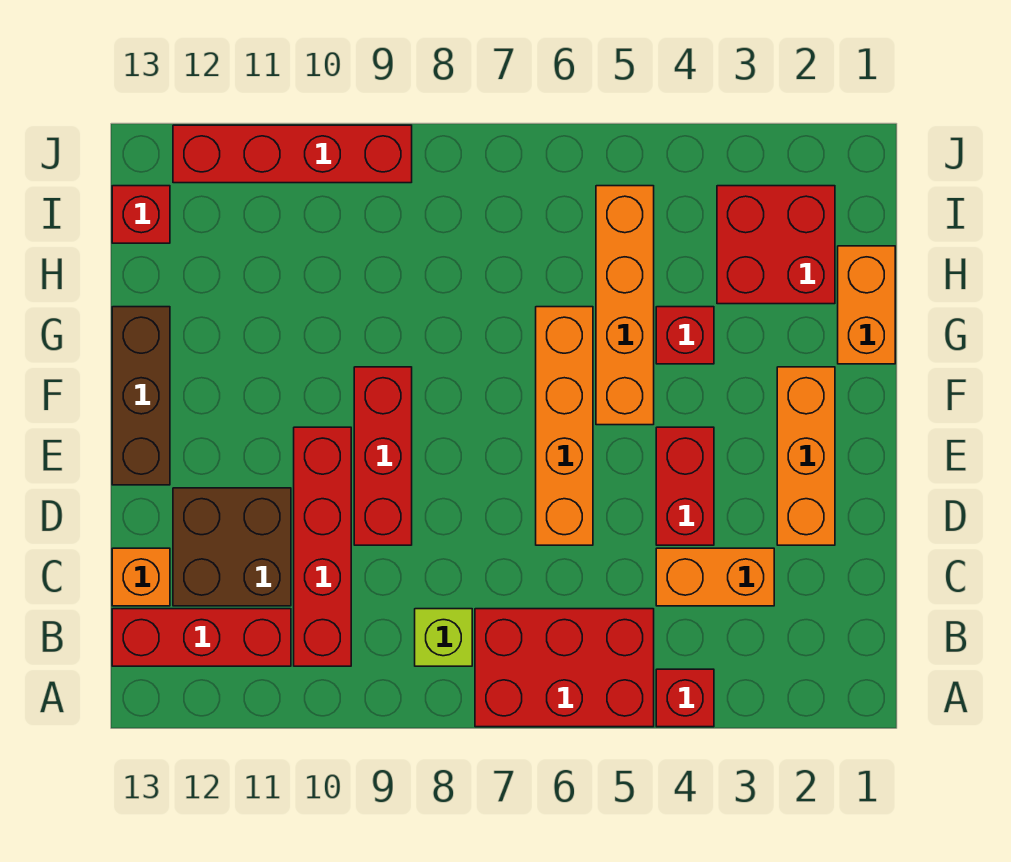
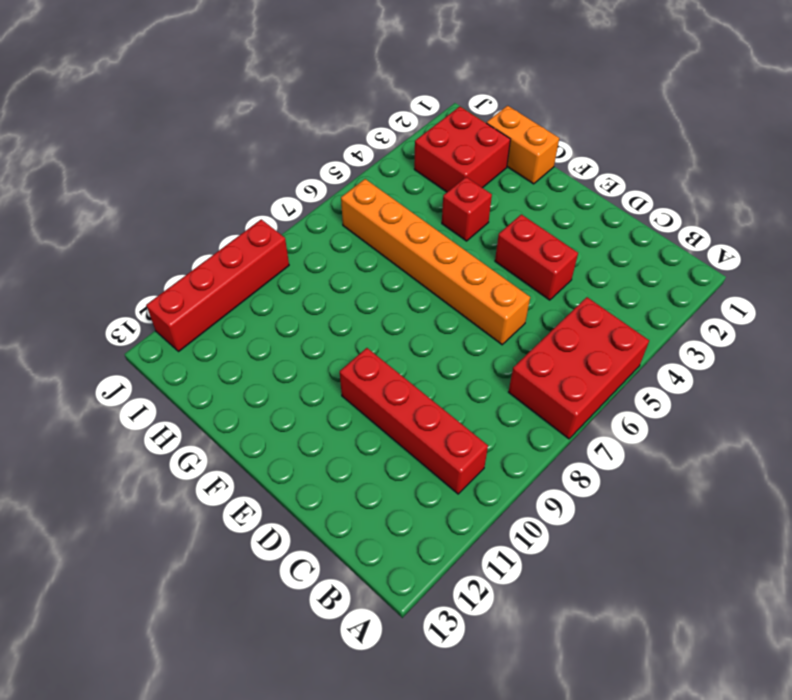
orange brick D6:I6 level 1 -> orange brick D6:G6 level 1
none -> red brick A4 level 1
none -> lime brick B8 level 1
none -> red brick B11:B13 level 1

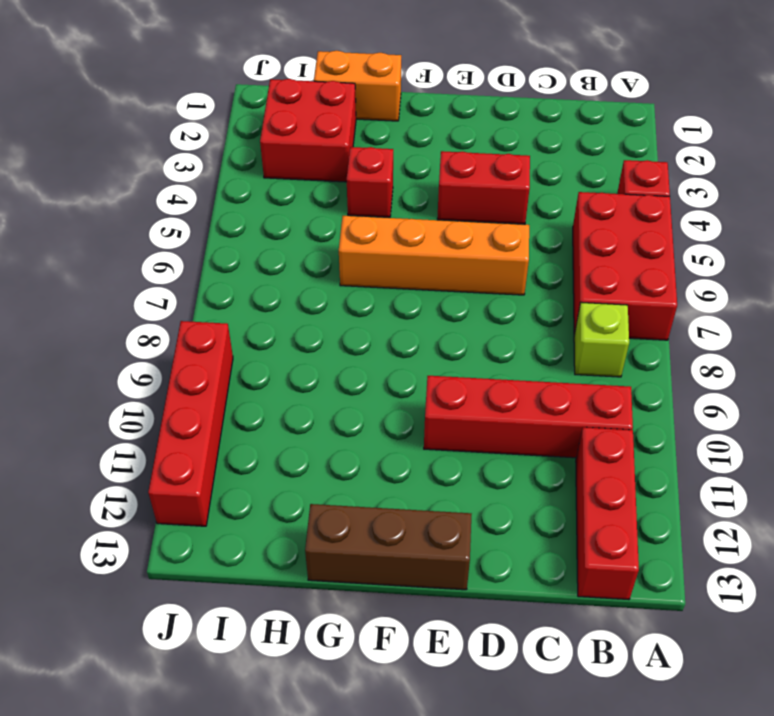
none -> orange brick C3:C4 level 1
none -> brown brick C11:D12 level 1
none -> orange brick C13 level 1

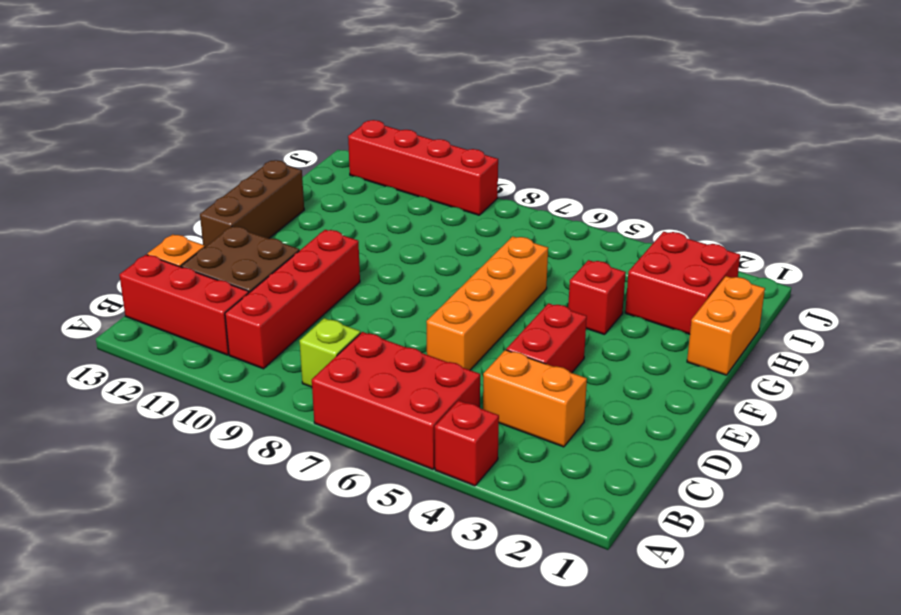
none -> orange brick D2:F2 level 1
none -> red brick D9:F9 level 1
none -> orange brick F5:I5 level 1

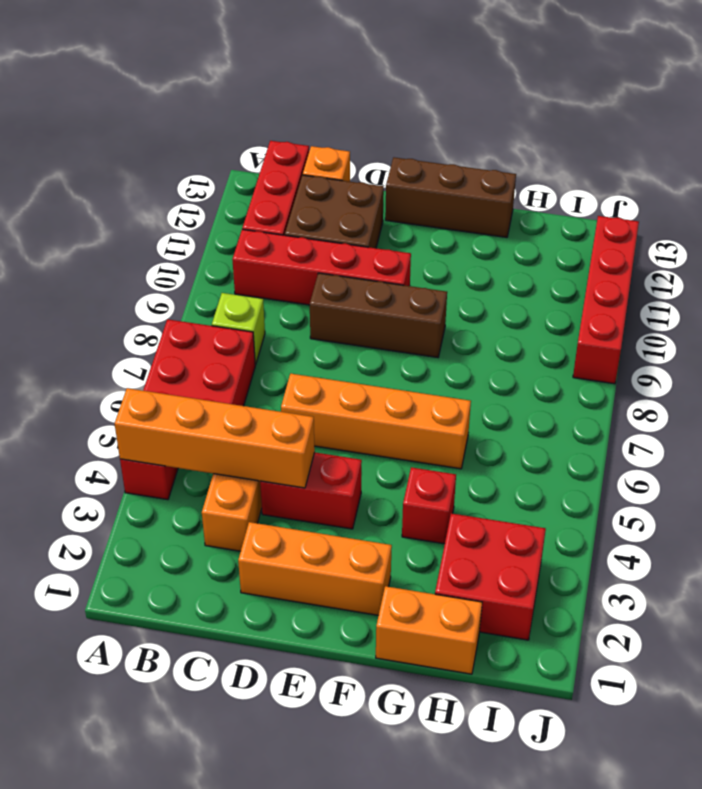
orange brick A4:D4 level 2 -> orange brick F5:I5 level 1
brown brick D9:F9 level 1 -> red brick D9:F9 level 1
none -> red brick I13 level 1

